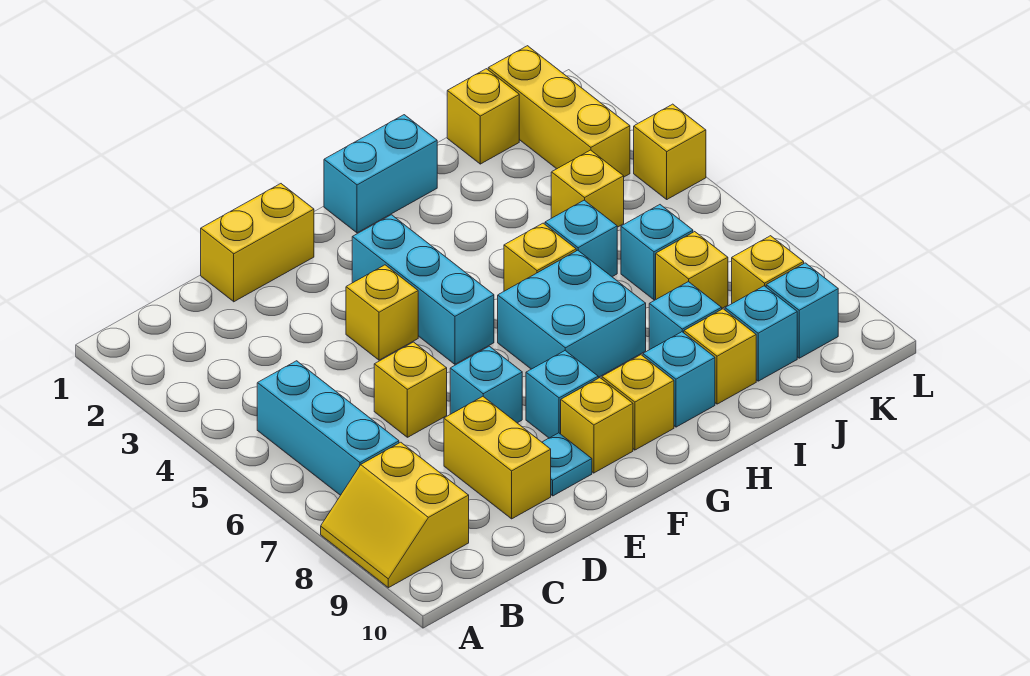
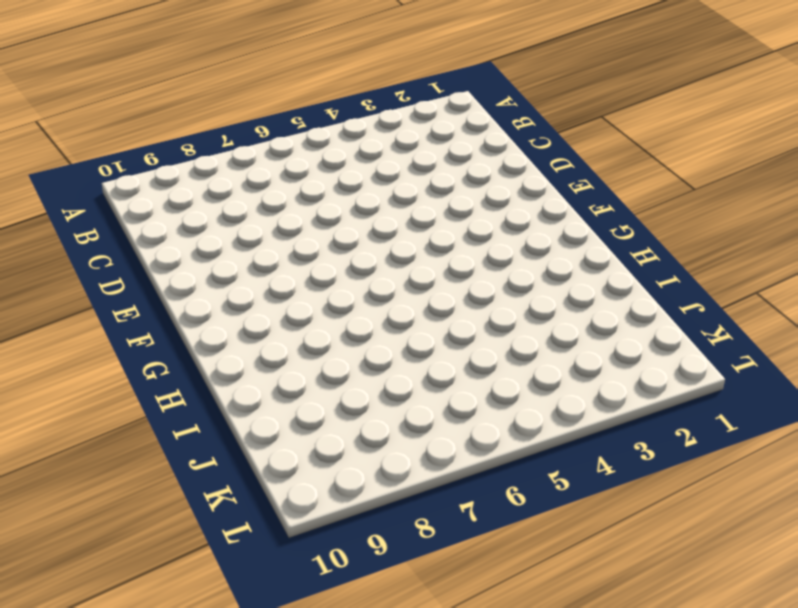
none -> yellow slope A8:B9 level 1 top B
none -> cyan brick B5:B7 level 1
none -> yellow brick D1:E1 level 1

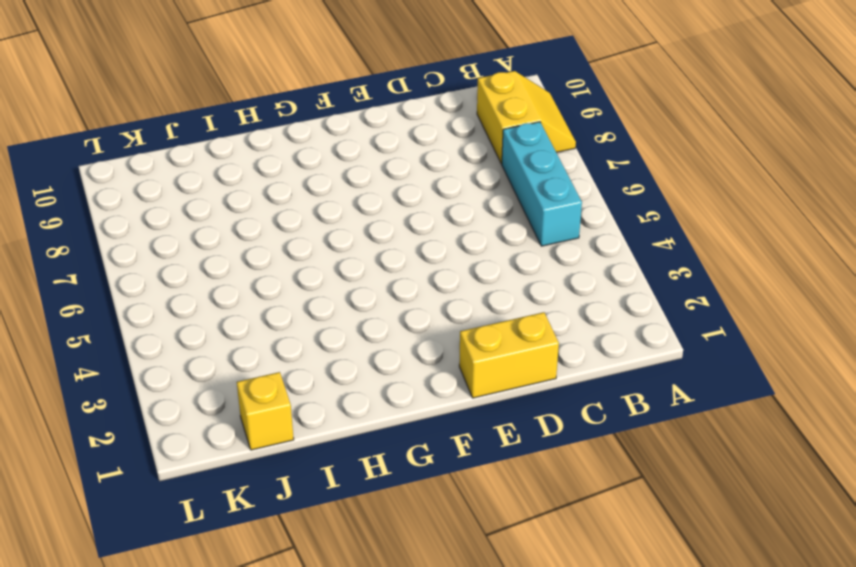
none -> yellow brick D6 level 1
none -> yellow brick D8:D9 level 1
none -> yellow brick E4 level 1

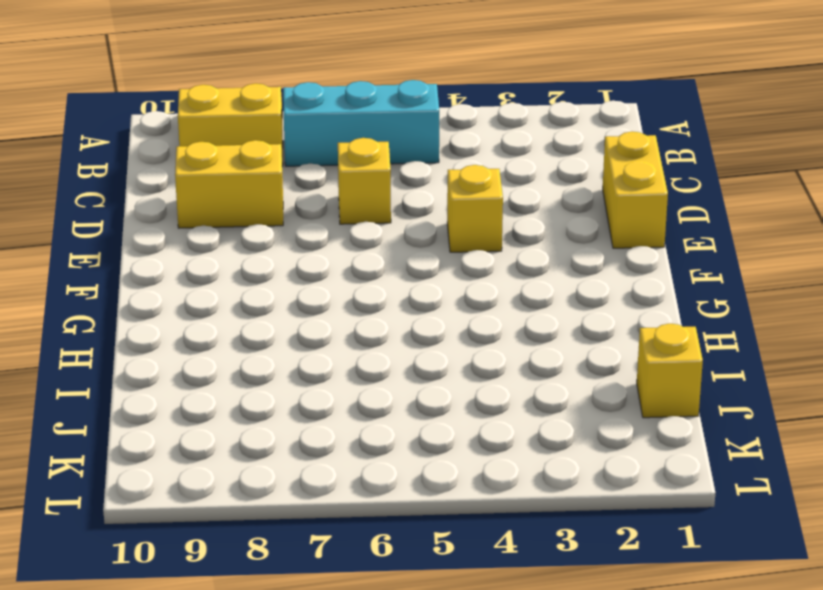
none -> cyan brick E7 level 1
none -> cyan plate E9 level 1
none -> cyan brick F3:F5 level 1

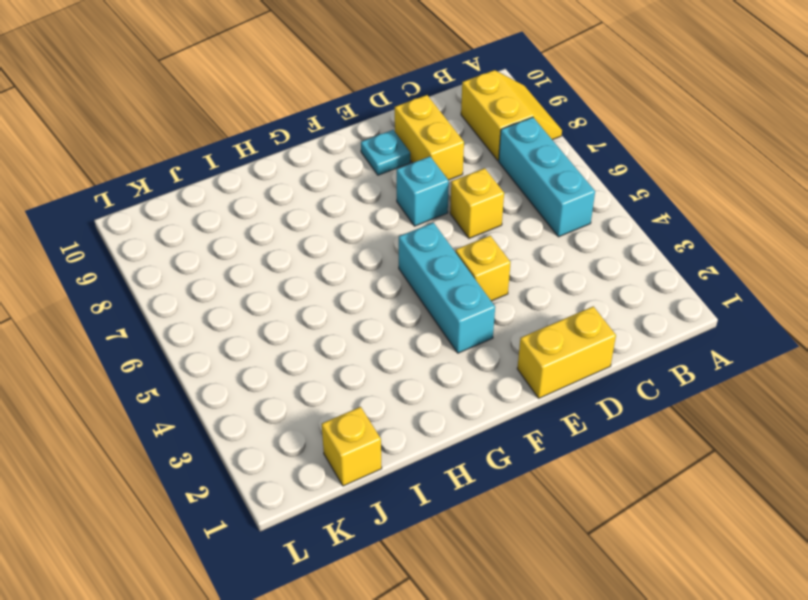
none -> cyan brick F8 level 1
none -> yellow brick F9 level 1
none -> cyan brick G1:H1 level 1

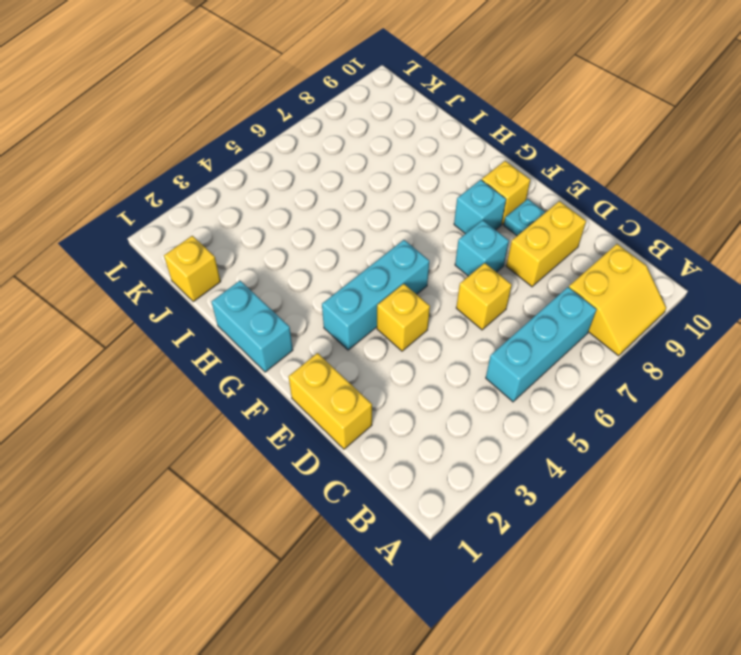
none -> cyan brick G6:H7 level 1
none -> yellow brick G9 level 1
none -> yellow brick H5 level 1

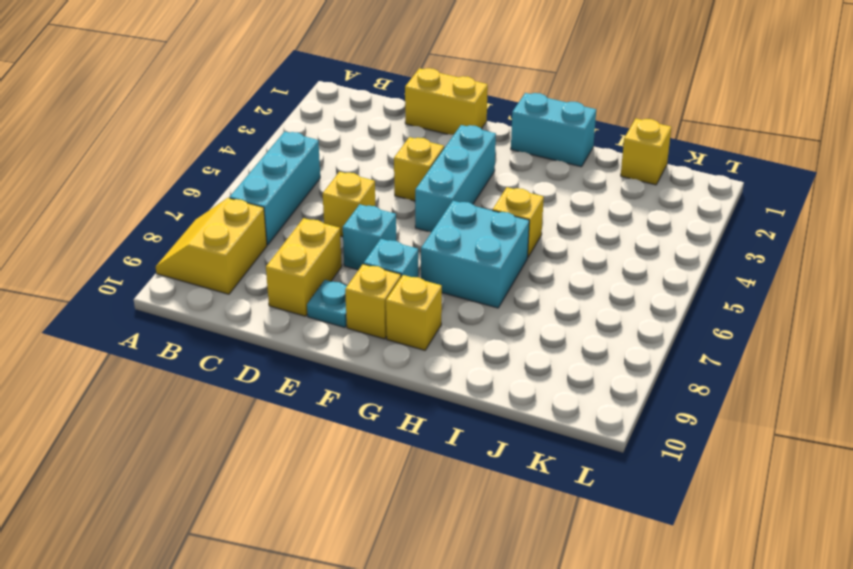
none -> cyan brick H9 level 1
none -> cyan brick I5 level 1
none -> cyan brick I8 level 1

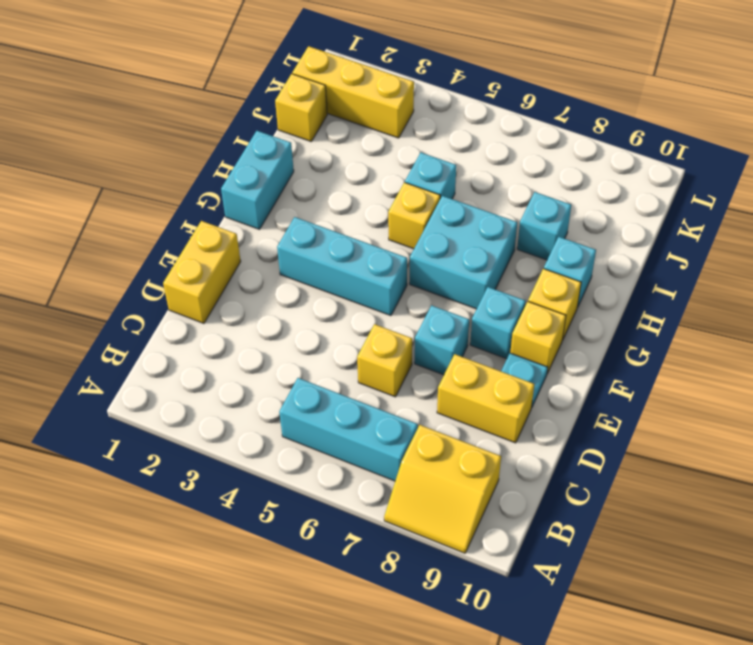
none -> yellow brick E4 level 1
none -> yellow brick I9 level 1
none -> yellow brick J4 level 1

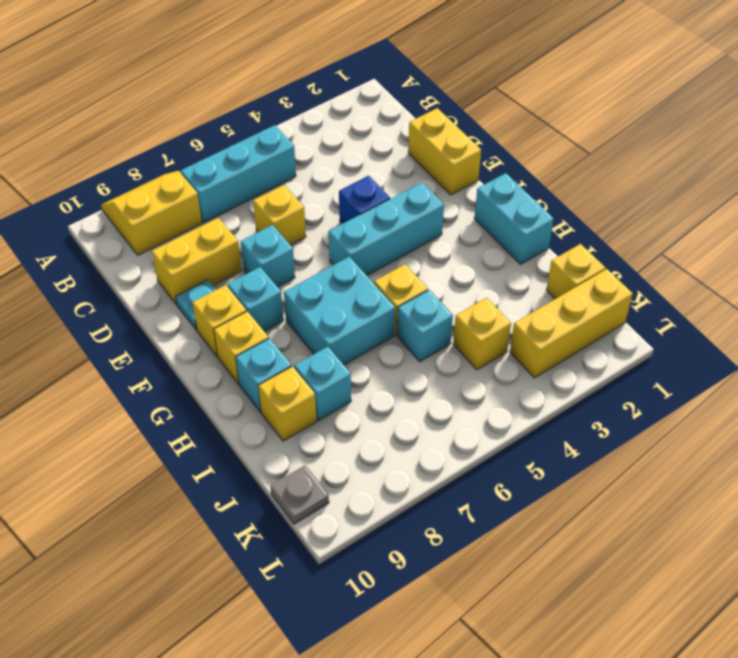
blue brick E4 level 1 -> yellow brick E4 level 1
grey plate K10 level 1 -> none
none -> cyan brick J6 level 1
none -> yellow brick J7 level 1
none -> cyan brick J9 level 1

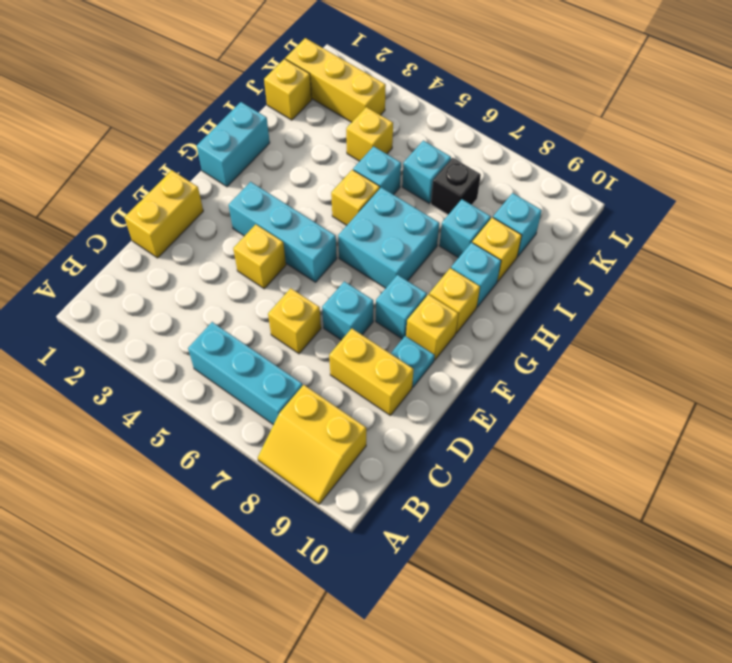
black brick J7 level 1 -> yellow brick J7 level 1
none -> yellow brick K8 level 1
none -> cyan brick K9 level 1
none -> yellow brick L4 level 1

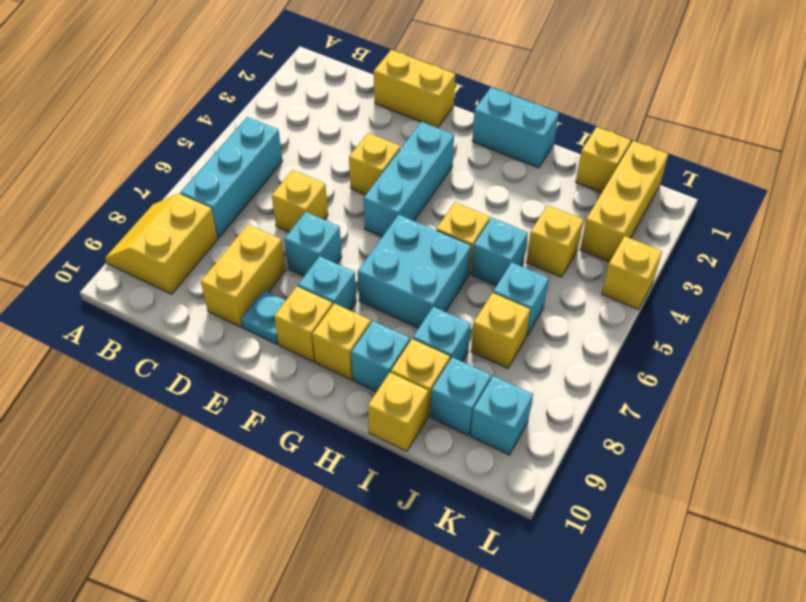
yellow brick I10 level 1 -> yellow brick K8 level 1

